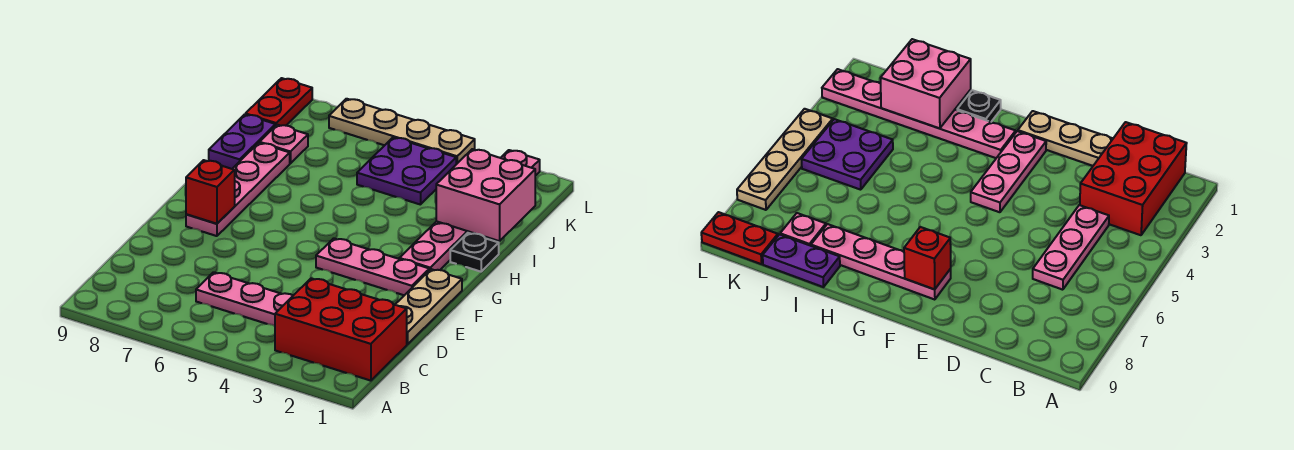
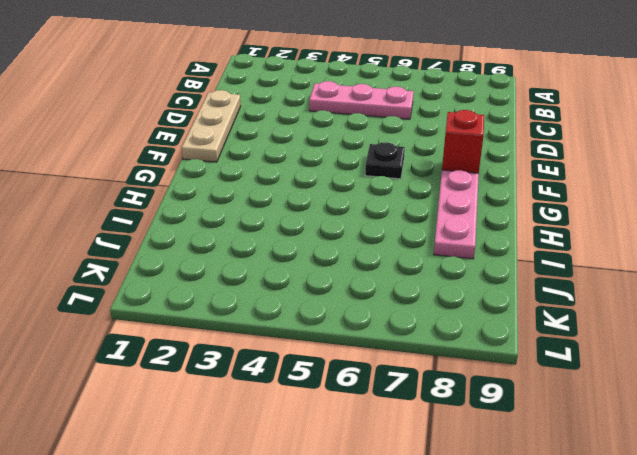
black plate F6 level 1 -> black plate H1 level 1
none -> red brick B1:C3 level 1
none -> pink plate F2:F4 level 1
none -> pink plate G2:L2 level 1

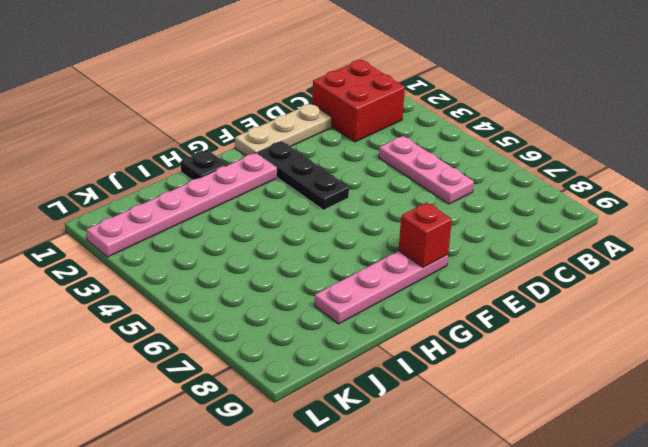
red brick B1:C2 level 1 -> red brick B1:C3 level 1
black plate F2:F4 level 1 -> pink plate F2:F4 level 1
none -> purple plate I9:J9 level 1
none -> purple plate J4:K5 level 1
none -> pink plate J8 level 1

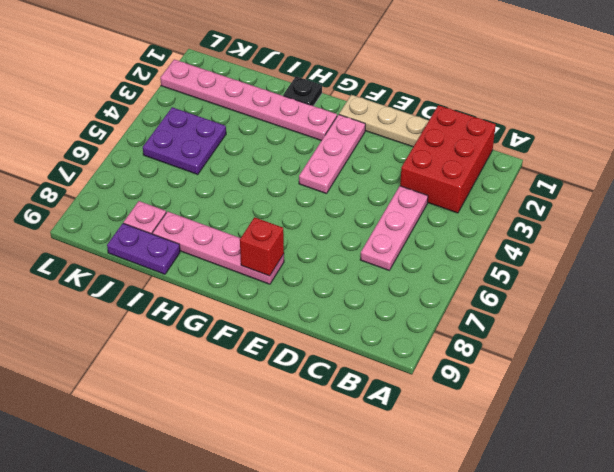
none -> red plate K9:L9 level 1
none -> tan plate L4:L7 level 1
none -> pink brick I1:J2 level 2

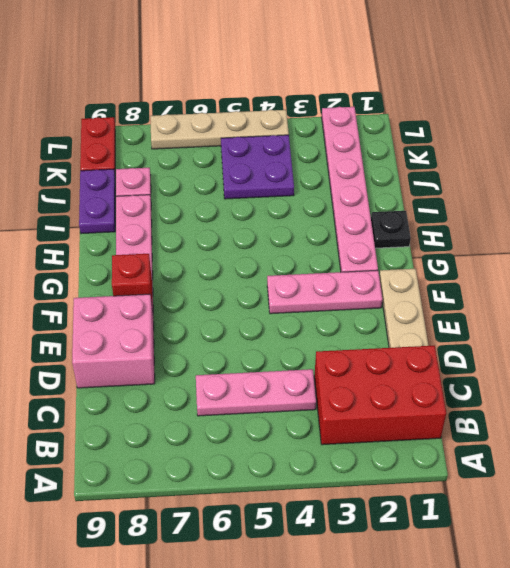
pink brick D8:E9 level 1 -> pink brick I1:J2 level 2

